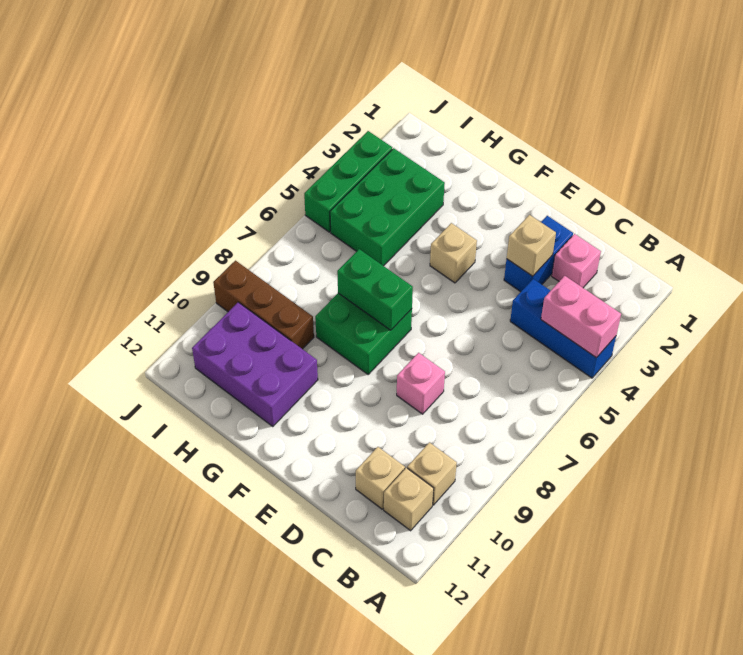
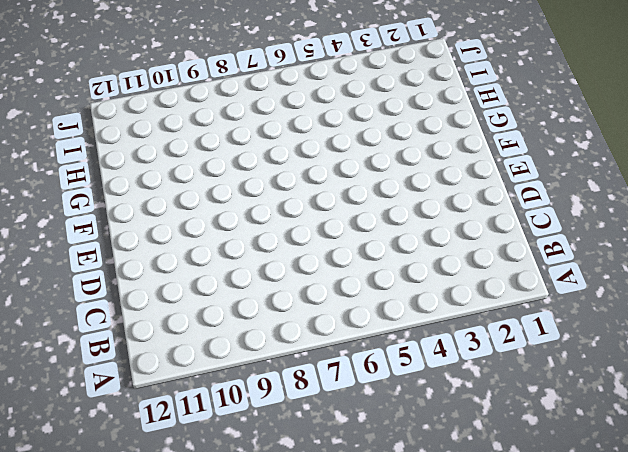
none -> blue brick A4:C4 level 1
none -> tan brick B10 level 1
none -> tan brick B11 level 1

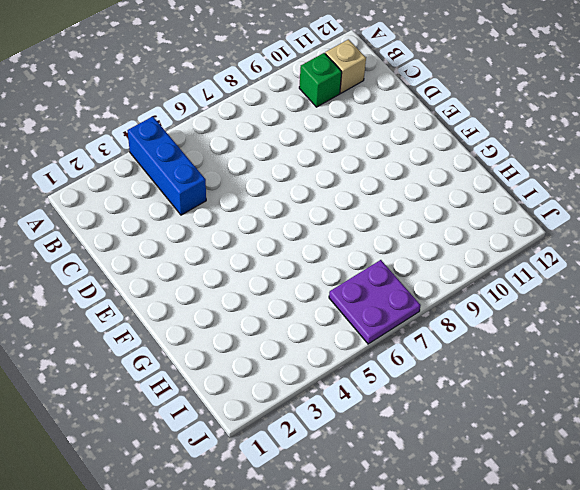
green brick B10 level 1 -> tan brick B10 level 1
purple plate I6:J7 level 1 -> none
none -> pink brick C2 level 1
none -> tan brick C11 level 1
none -> blue brick D2:D3 level 1

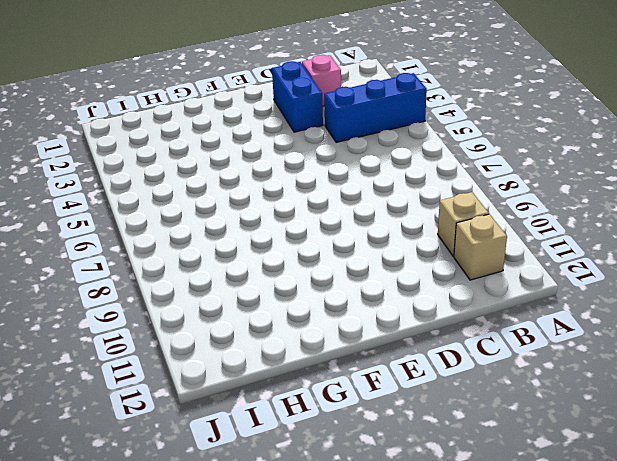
none -> tan brick C11 level 1
none -> pink brick D8 level 1
none -> tan brick F4 level 1

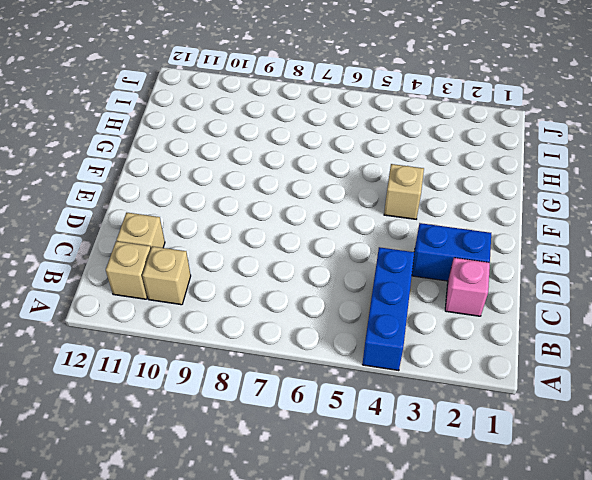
none -> pink brick D8 level 1
none -> green brick F7:G8 level 1
none -> purple brick G10:I11 level 1

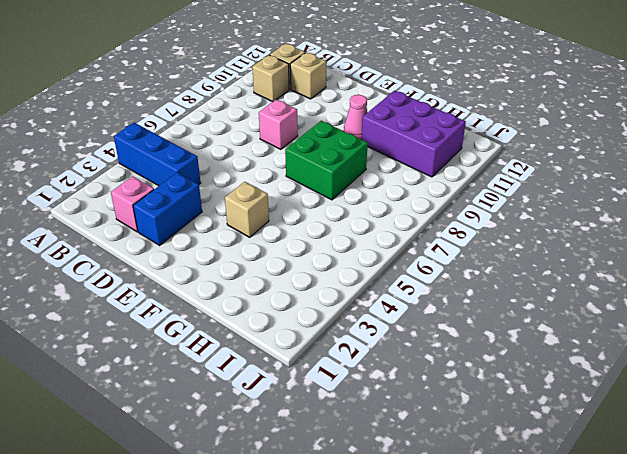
pink cone F10 level 1 -> none
none -> green brick H3:I5 level 1
none -> brown brick H9:J9 level 1
none -> green brick J3:J5 level 1

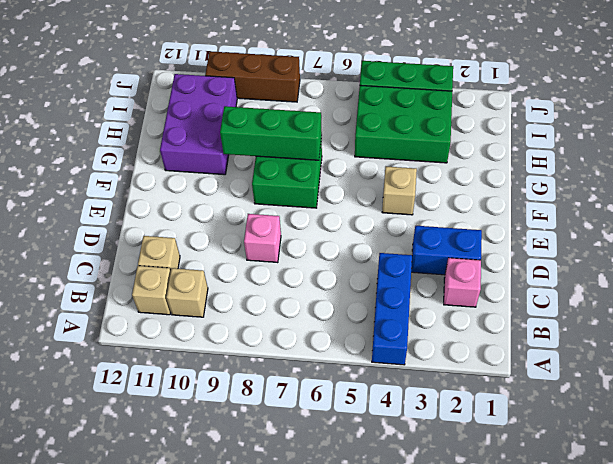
green brick G7:G9 level 2 -> green brick F7:G7 level 2
brown brick J8:J10 level 1 -> brown brick H9:J9 level 1
none -> pink brick A4:B4 level 2
none -> tan brick D3 level 2

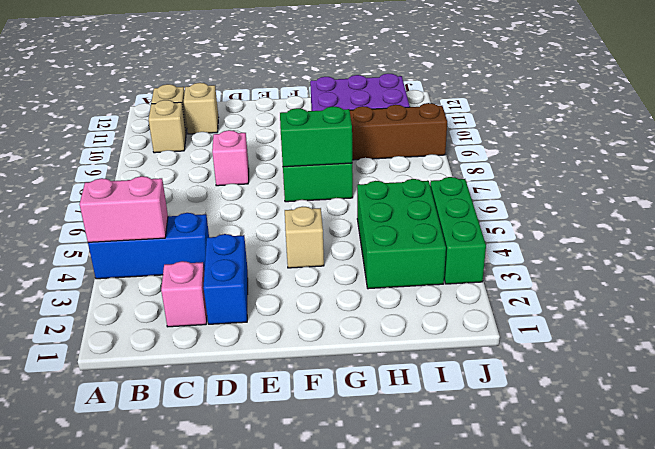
none -> tan brick D3 level 2

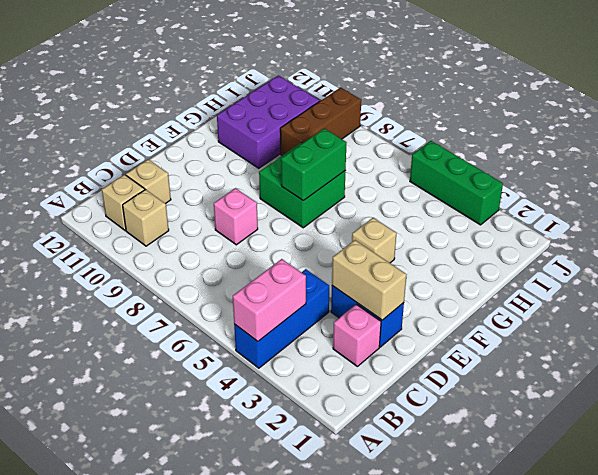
tan brick D2:D3 level 2 -> tan brick D3 level 2
none -> green brick H3:I5 level 1

